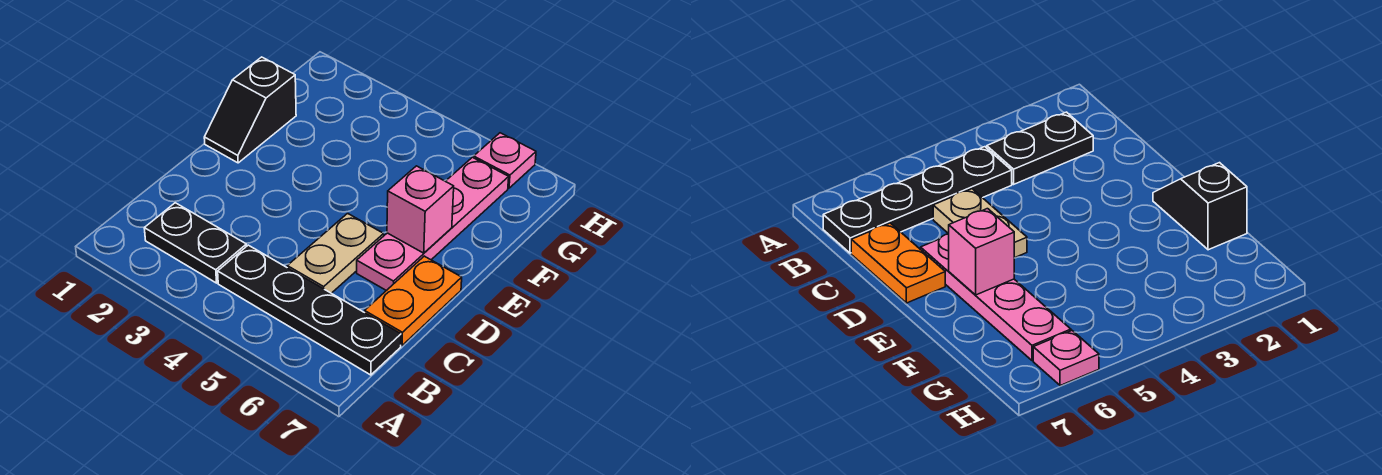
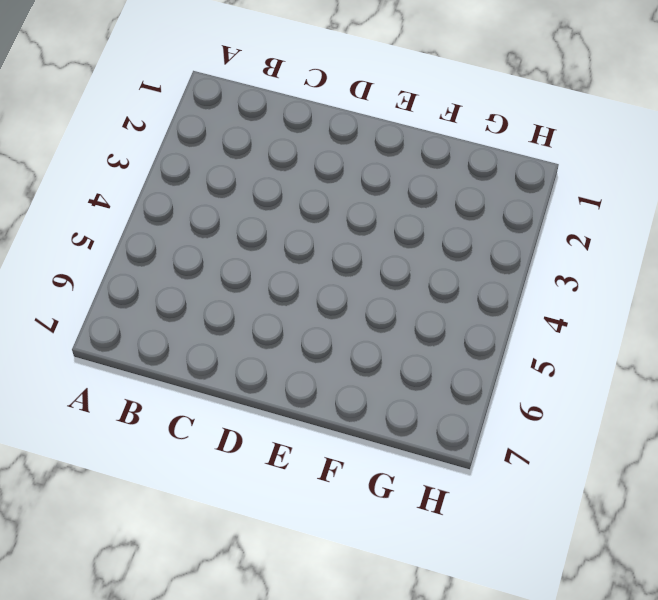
none -> black plate B2:B3 level 1
none -> black plate B4:B7 level 1

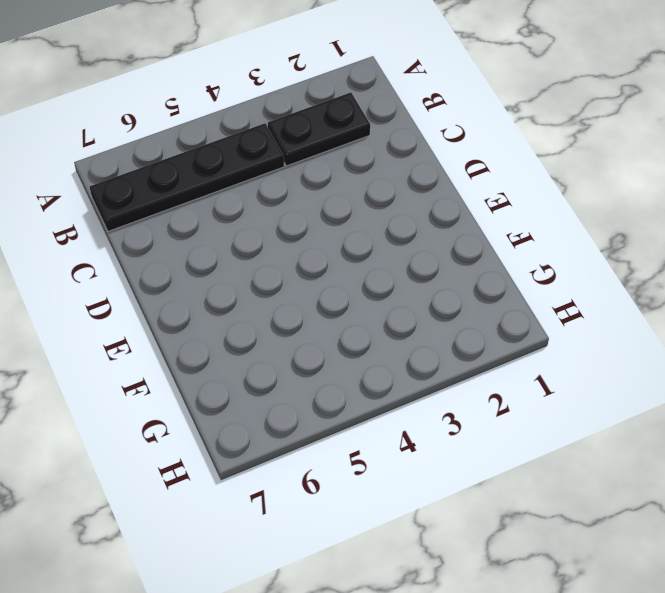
none -> tan plate C5:D5 level 1
none -> orange plate C7:D7 level 1

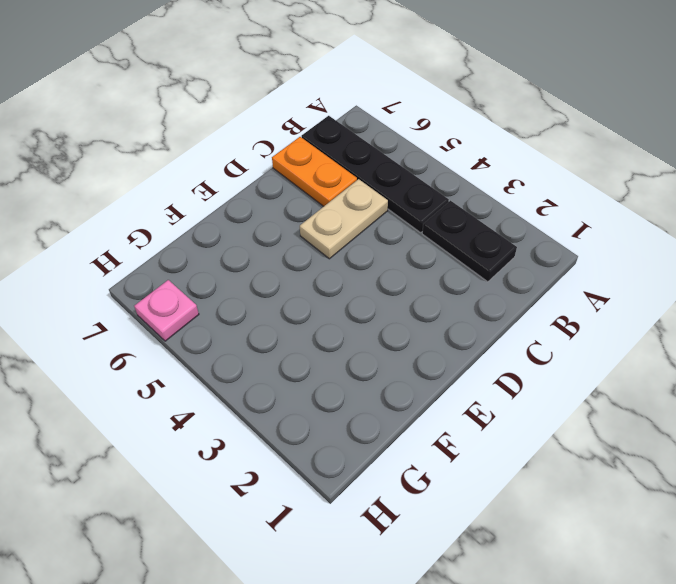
orange plate C6:C7 level 1 -> orange plate C7:D7 level 1
none -> pink plate D6:G6 level 1
none -> black slope E1:F1 level 1 top F

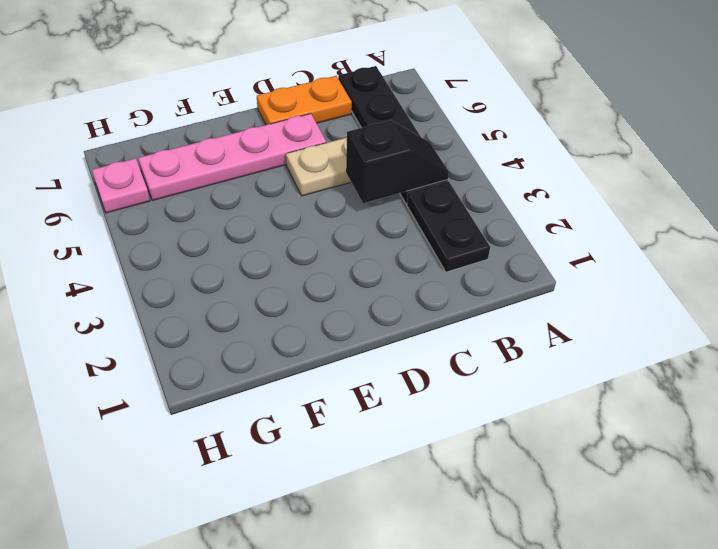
black slope B4:C4 level 2 top C -> black slope E1:F1 level 1 top F
none -> pink brick E6 level 2

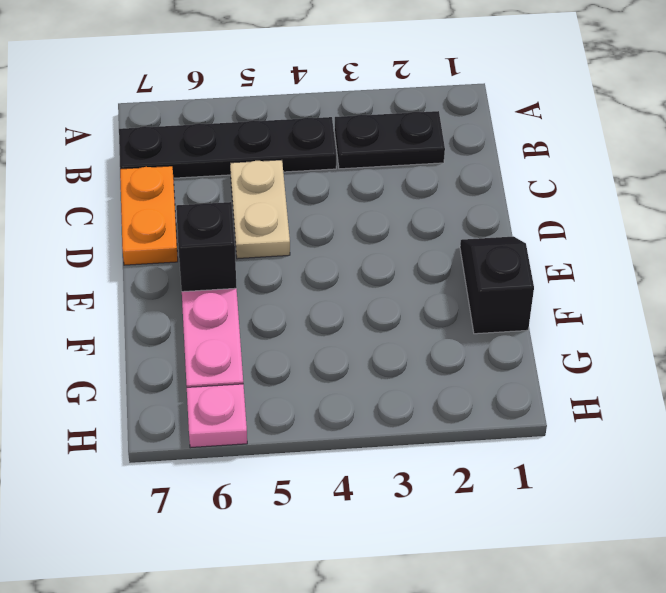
black brick E6 level 2 -> pink brick E6 level 2

